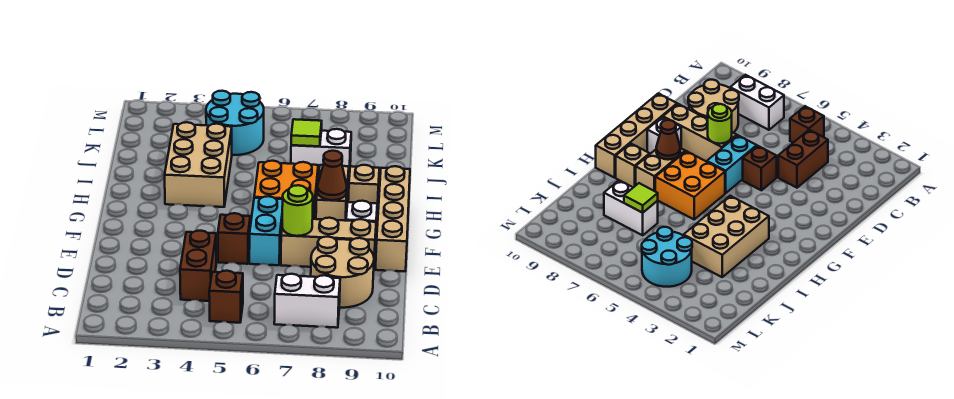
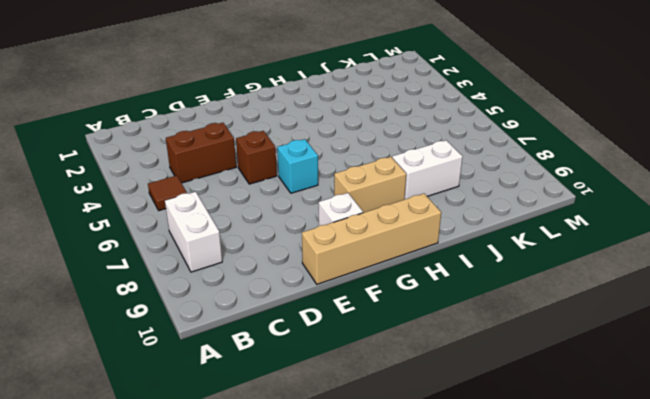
brown tile B5 level 1 -> brown brick B5 level 1
cyan brick F6 level 1 -> cyan brick E6:F6 level 1
white brick I8:J8 level 1 -> white brick J7:J8 level 1
none -> tan round brick C8:D9 level 1
none -> tan brick E7:E9 level 1
none -> orange brick G6:H7 level 1

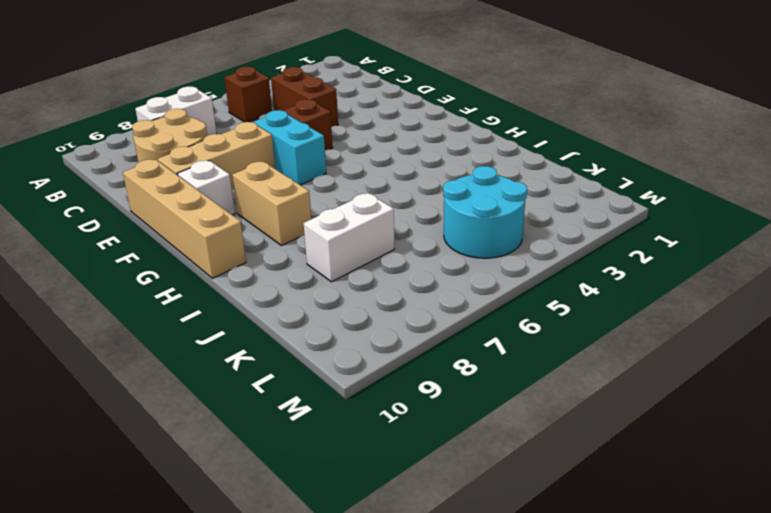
none -> orange brick G6:H7 level 1
none -> tan brick H3:J4 level 1
none -> tan brick H9 level 1

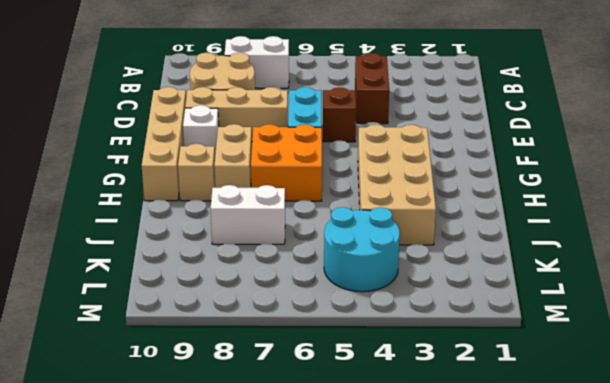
tan brick G3:J4 level 1 -> tan brick H3:J4 level 1
none -> brown brick B5 level 1
none -> lime round brick E7 level 2
none -> brown cone G8 level 2

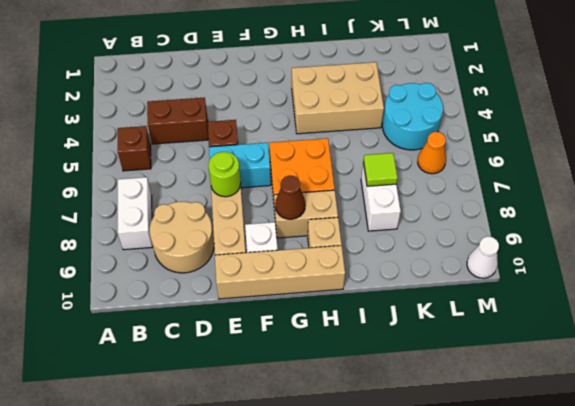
orange cone L6 level 1 -> none
white cone M10 level 1 -> none

